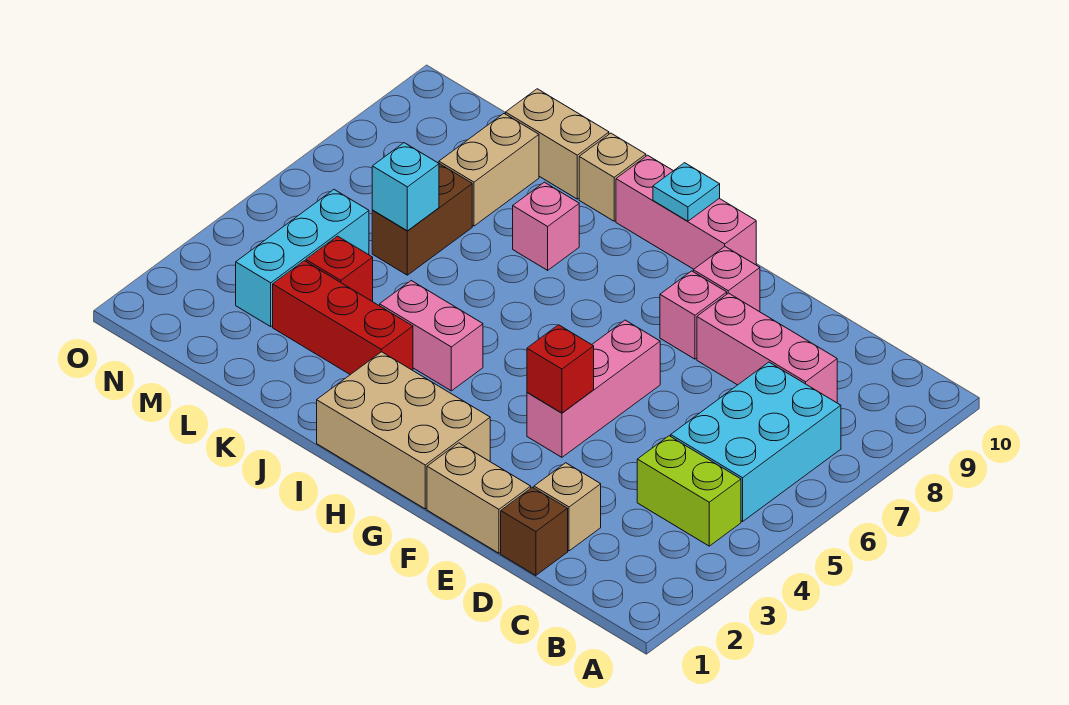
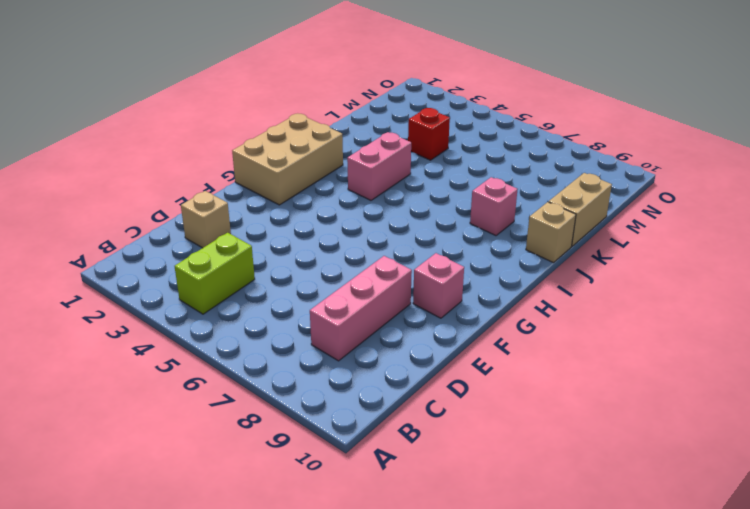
none -> cyan brick B5:C7 level 1
none -> brown brick D1 level 1
none -> tan brick E1:F1 level 1

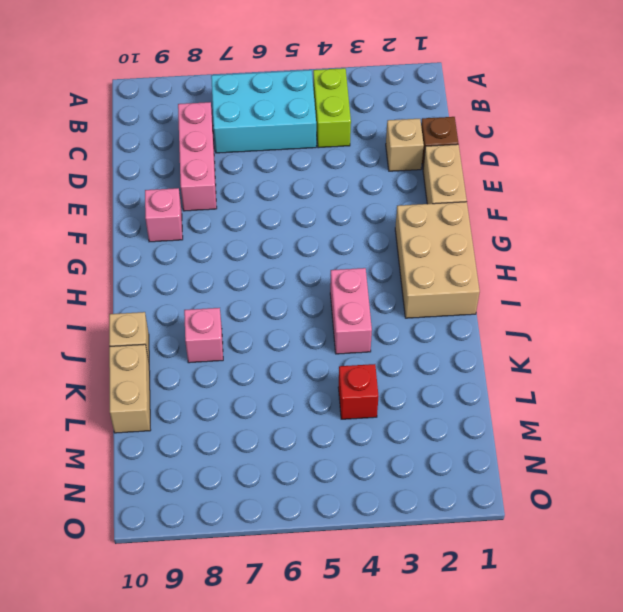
none -> pink brick F4:F6 level 1
none -> pink brick F8 level 1
none -> pink brick G10:I10 level 1

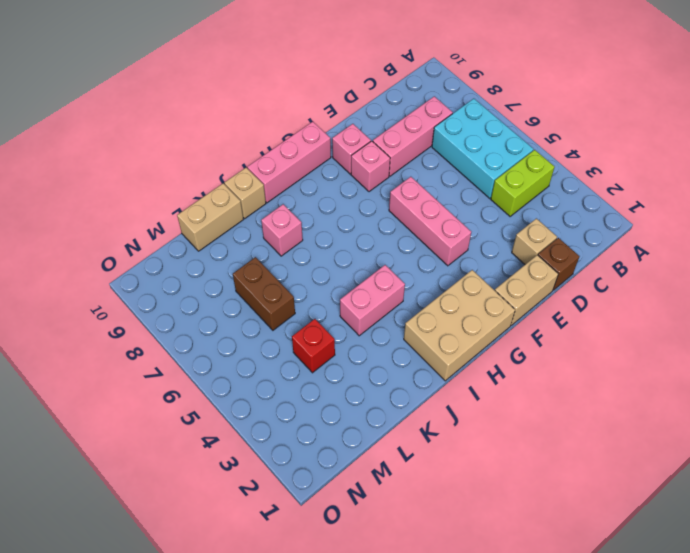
none -> red brick J3:L3 level 1
none -> tan brick L8:L9 level 1
none -> cyan brick M3:M5 level 1

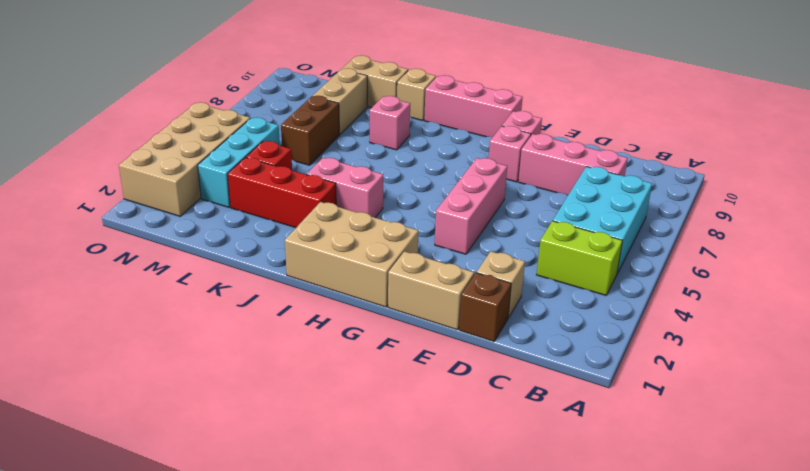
tan brick N2:O5 level 1 -> none
none -> red brick F4 level 2
none -> cyan plate H10 level 2
none -> cyan brick L6 level 2

